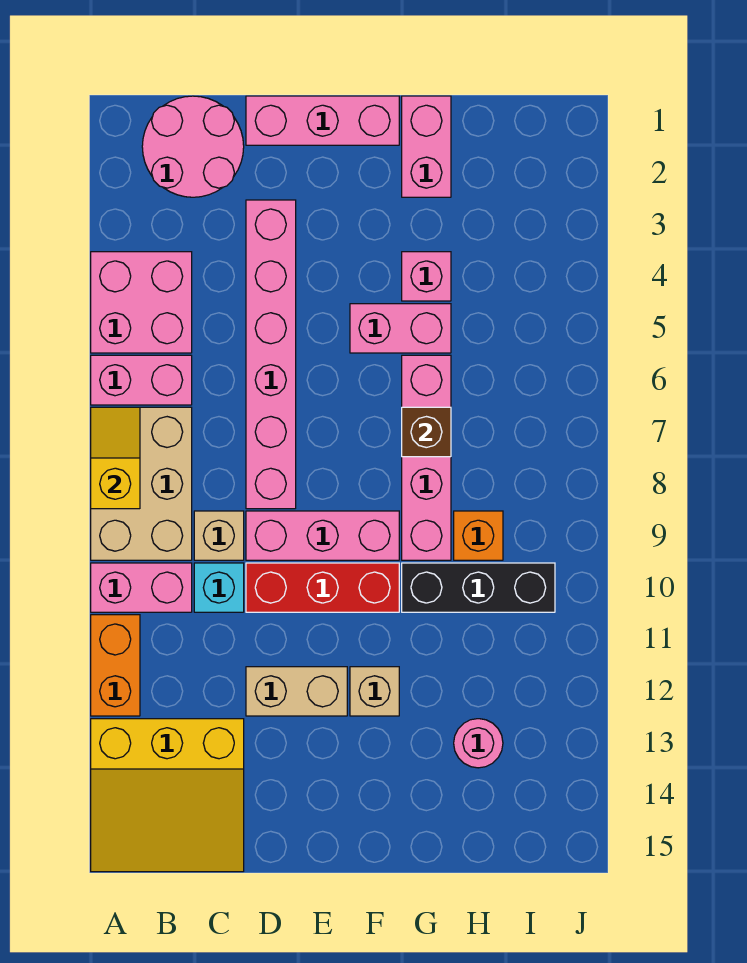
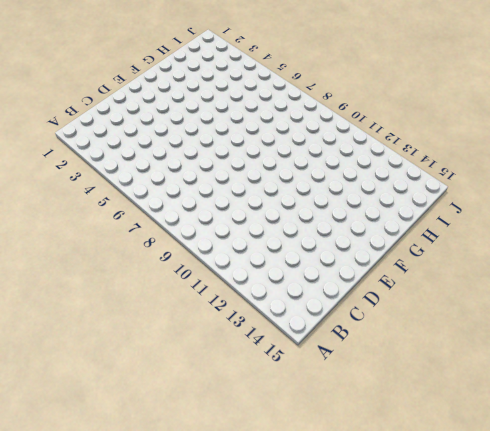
none -> pink brick A4:B5 level 1
none -> pink brick A6:B6 level 1
none -> tan brick A7:B9 level 1

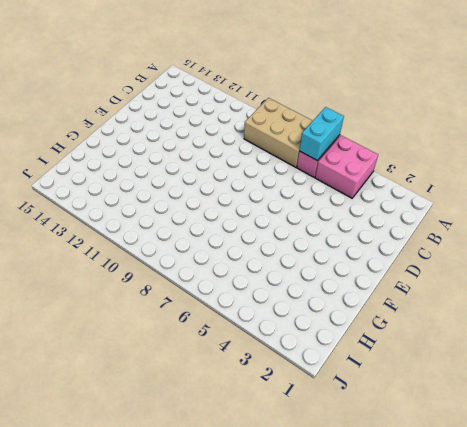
cyan brick A6:B6 level 2 -> none
none -> pink brick A10:B10 level 1
none -> orange brick A11:A12 level 1
none -> yellow slope A13:C15 level 1 top 13

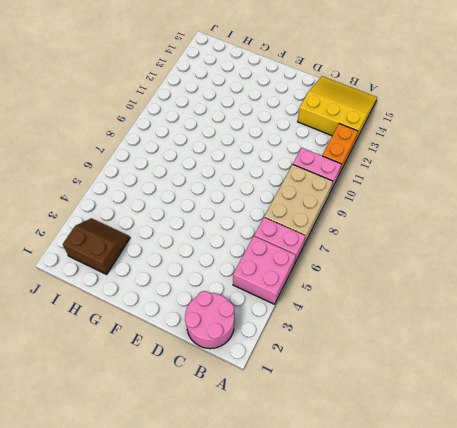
brown slope H2:I3 level 1 top 2 -> none
none -> tan brick C9 level 1
none -> cyan brick C10 level 1
none -> pink brick D1:F1 level 1

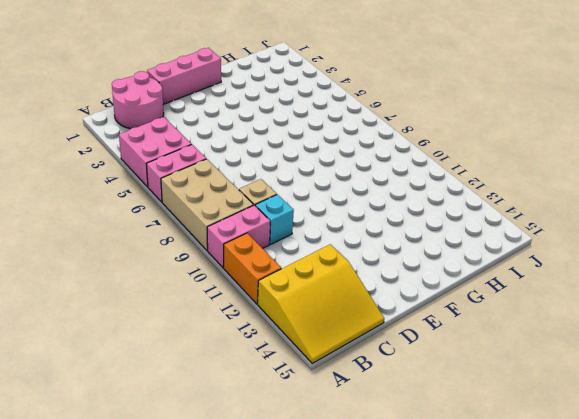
none -> pink brick D3:D8 level 1
none -> pink brick D9:F9 level 1
none -> red brick D10:F10 level 1

